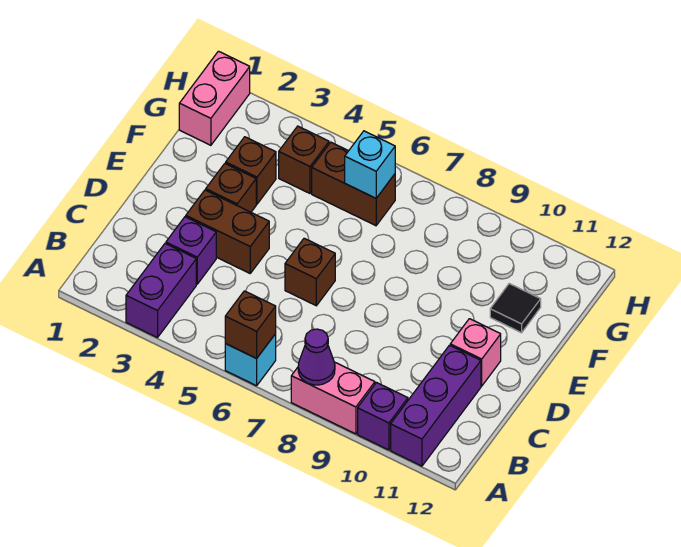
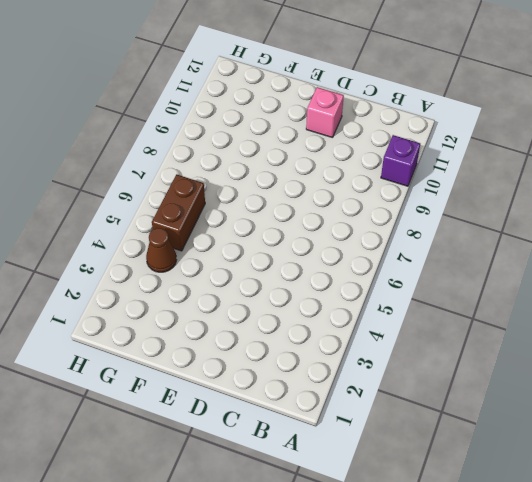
brown cone G4 level 1 -> brown brick G4 level 1
none -> purple brick A3:B3 level 1
none -> cyan brick A6 level 1
none -> pink brick A8:A9 level 1

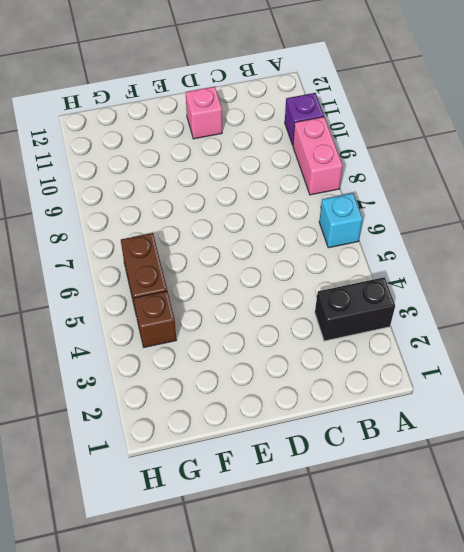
black brick A3:B3 level 1 -> purple brick A3:B3 level 1
none -> purple brick A11:C11 level 1
none -> purple brick C3 level 1
none -> brown brick D3:D4 level 1

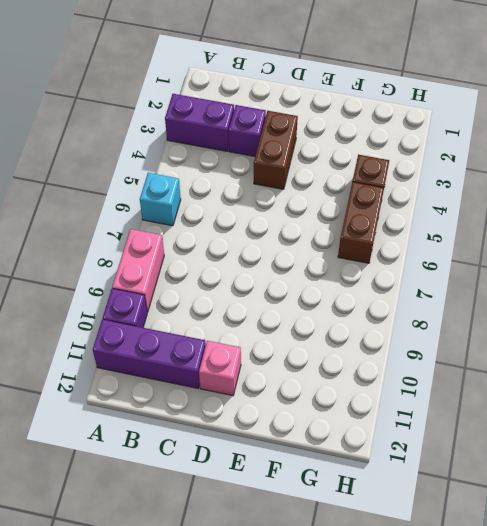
none -> brown brick D6 level 1
none -> brown brick E3 level 1
none -> brown brick F3 level 1

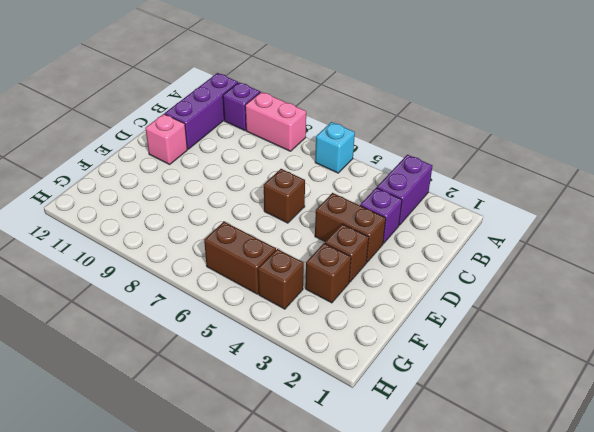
none -> black tile F11 level 1
none -> pink brick G1:H1 level 1
none -> brown brick A6 level 2

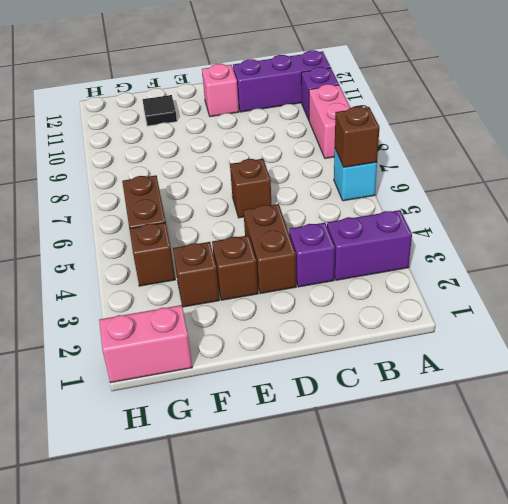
none -> purple cone A8 level 2
none -> cyan brick G6 level 2

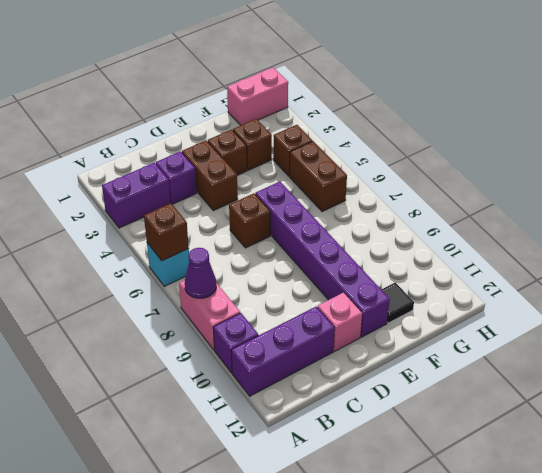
purple brick E6:E11 level 1 -> none
none -> cyan brick G6 level 2

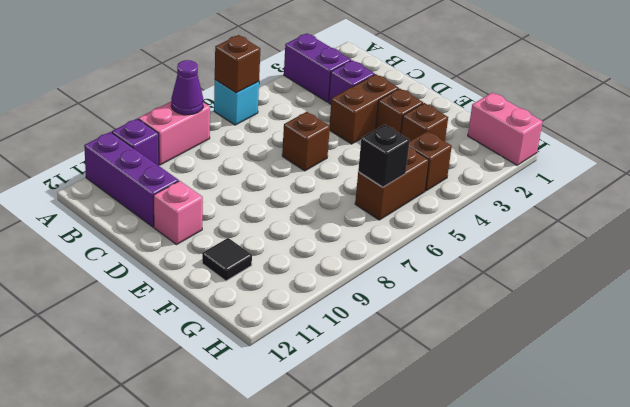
black brick G6 level 2 -> cyan brick G6 level 2

